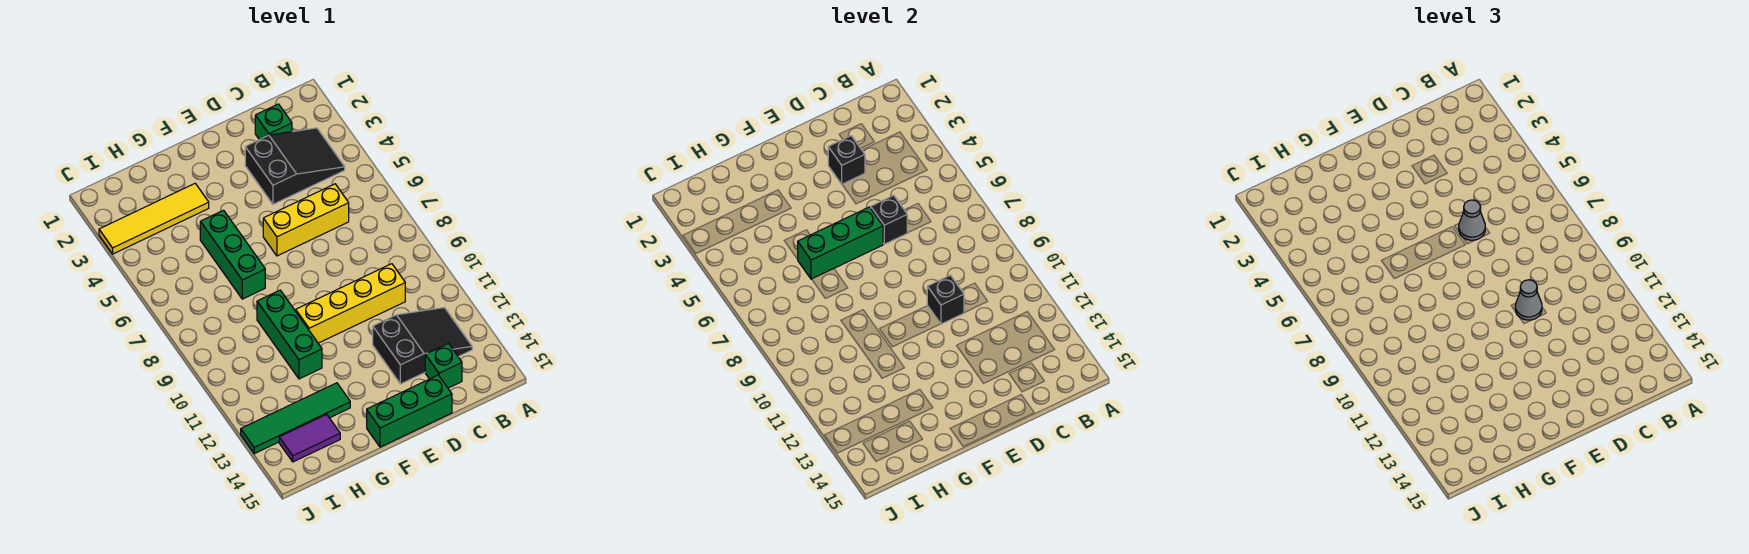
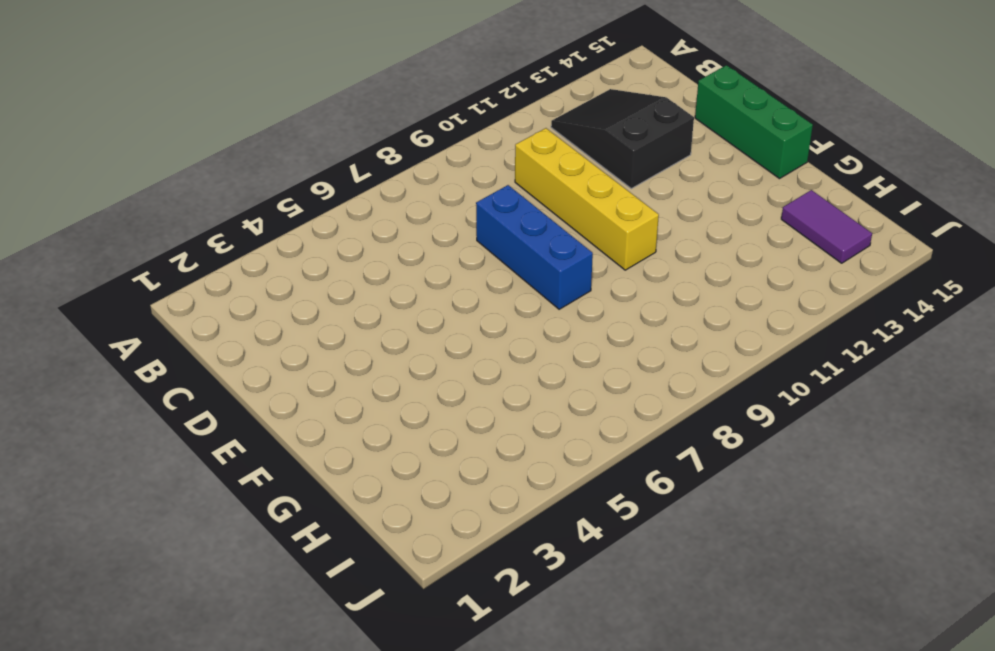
blue brick D8:F8 level 1 -> none
none -> black slope B3:D4 level 1 top D
none -> green brick C2 level 1
none -> yellow brick C6:E6 level 1

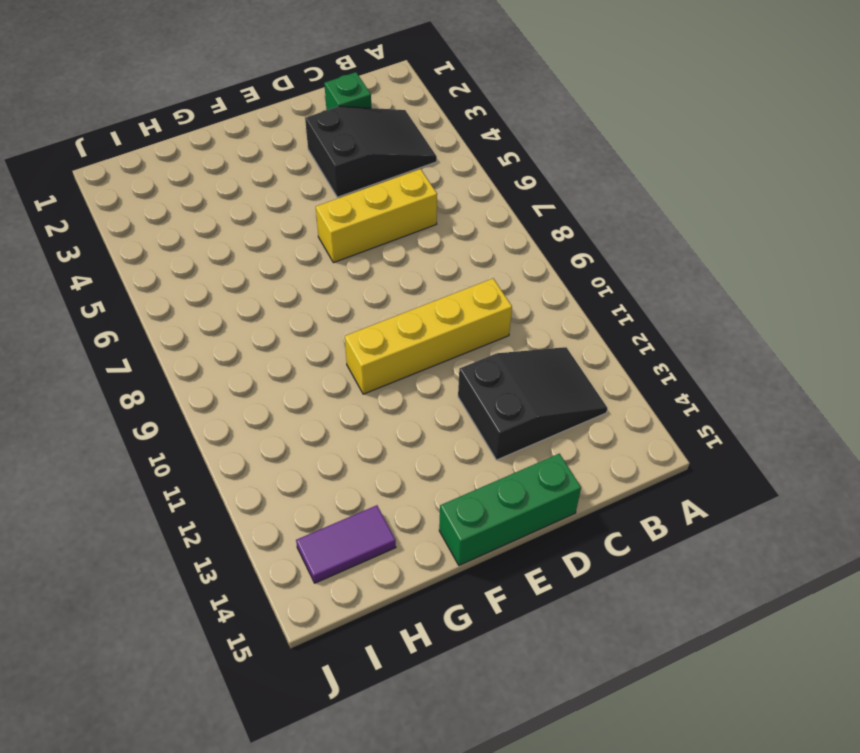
none -> green brick C14 level 1
none -> yellow tile G3:J3 level 1
none -> green brick G5:G7 level 1

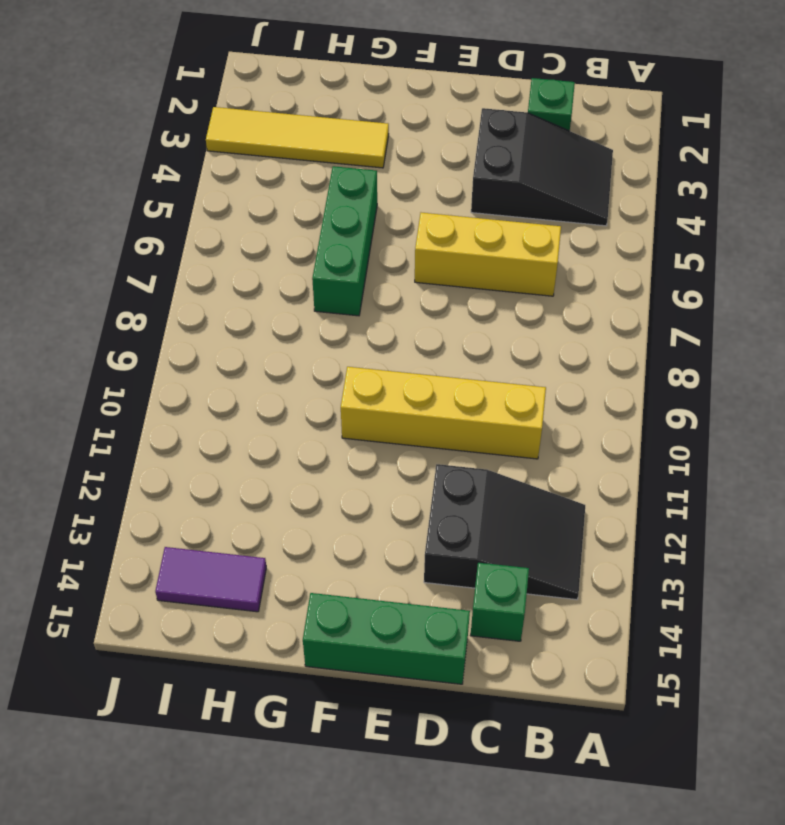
none -> green brick G9:G11 level 1
none -> green tile G13:J13 level 1
none -> black brick D3 level 2

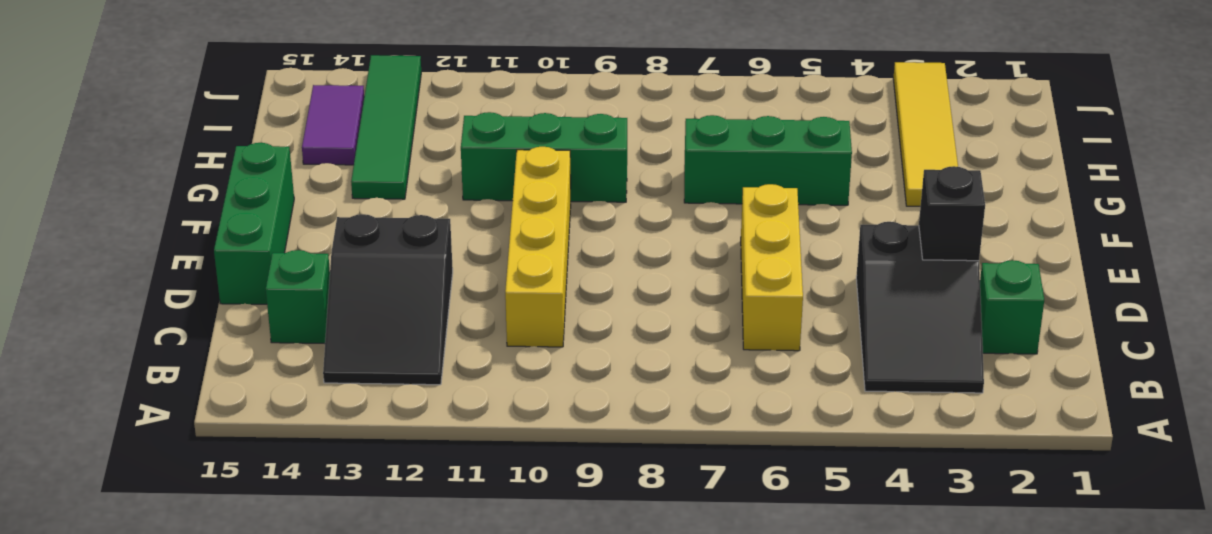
none -> black brick D6 level 2
none -> black brick D10 level 2
none -> green brick E6:G6 level 2

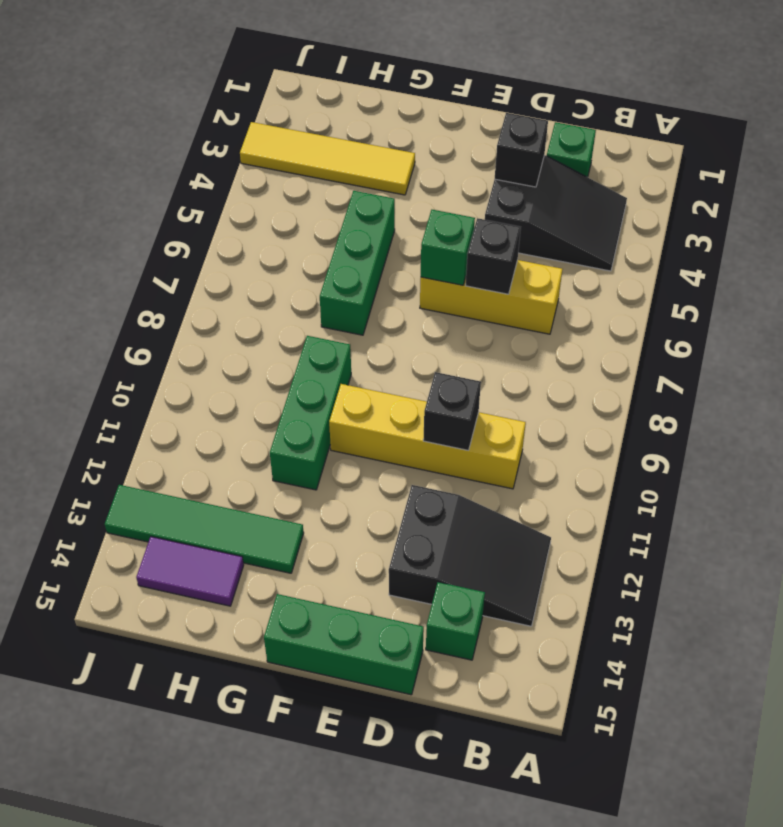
green brick E6 level 2 -> green brick E6:G6 level 2
none -> grey cone D6 level 3
none -> grey cone D10 level 3

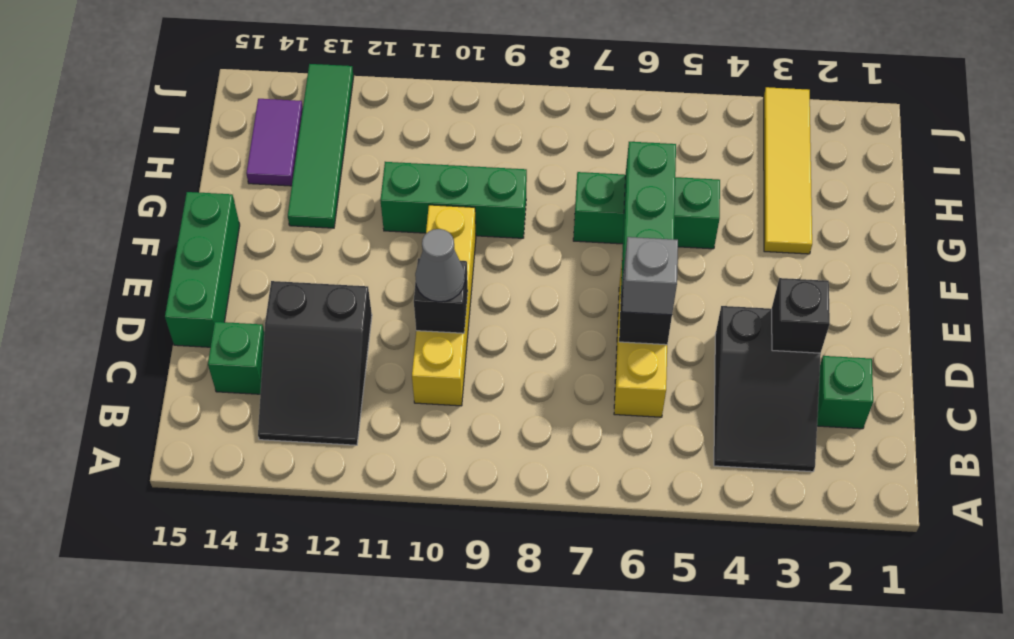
grey brick D6 level 3 -> grey cone D6 level 3

